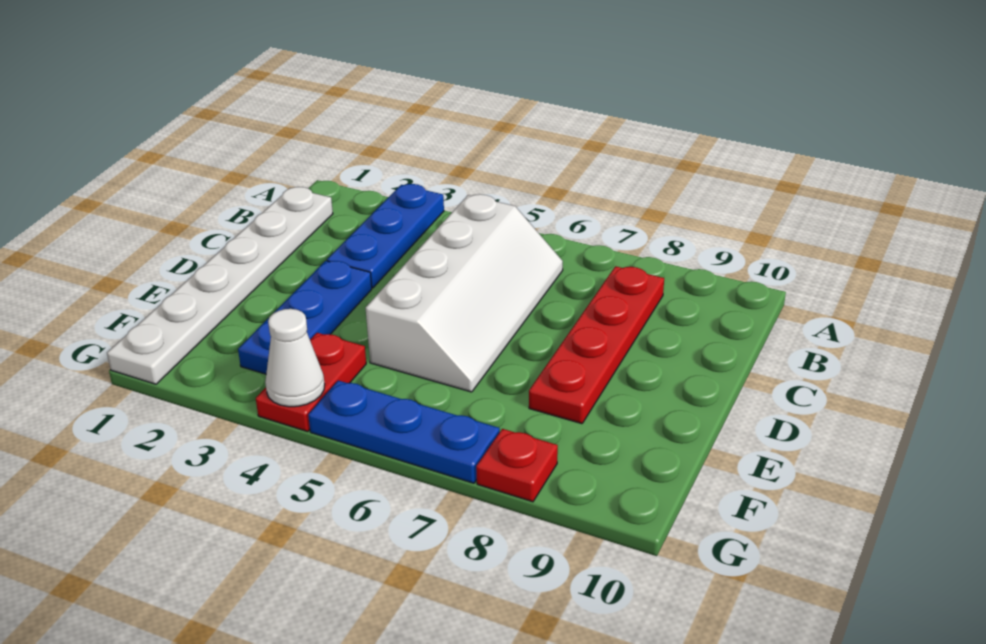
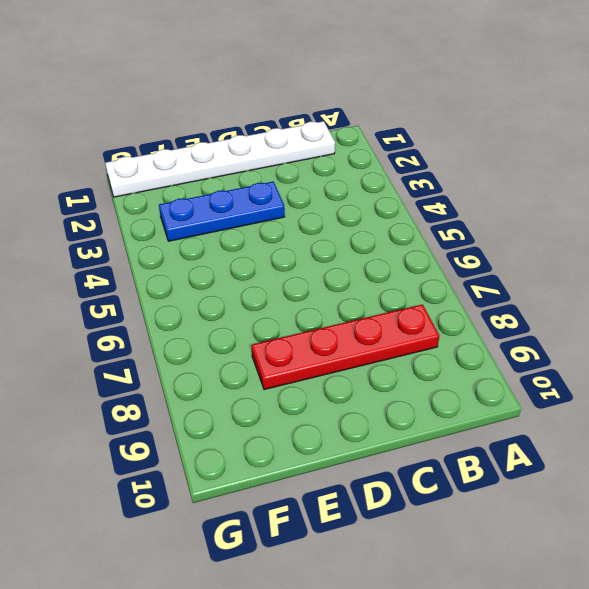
none -> blue plate A3:C3 level 1
none -> white slope B5:E6 level 1 top 5

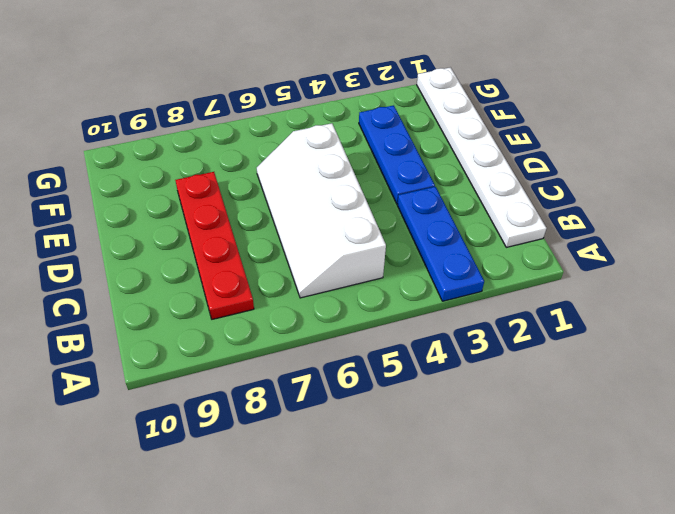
none -> red plate F4:G4 level 1
none -> blue plate G5:G7 level 1

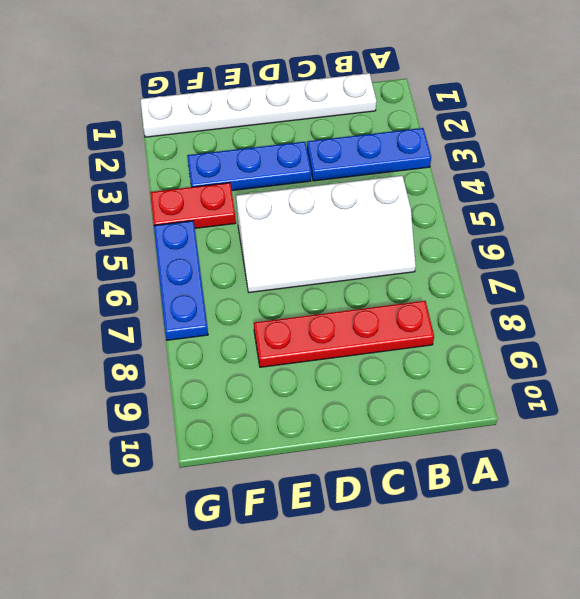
none -> red plate G8 level 1
none -> white cone G4 level 2

